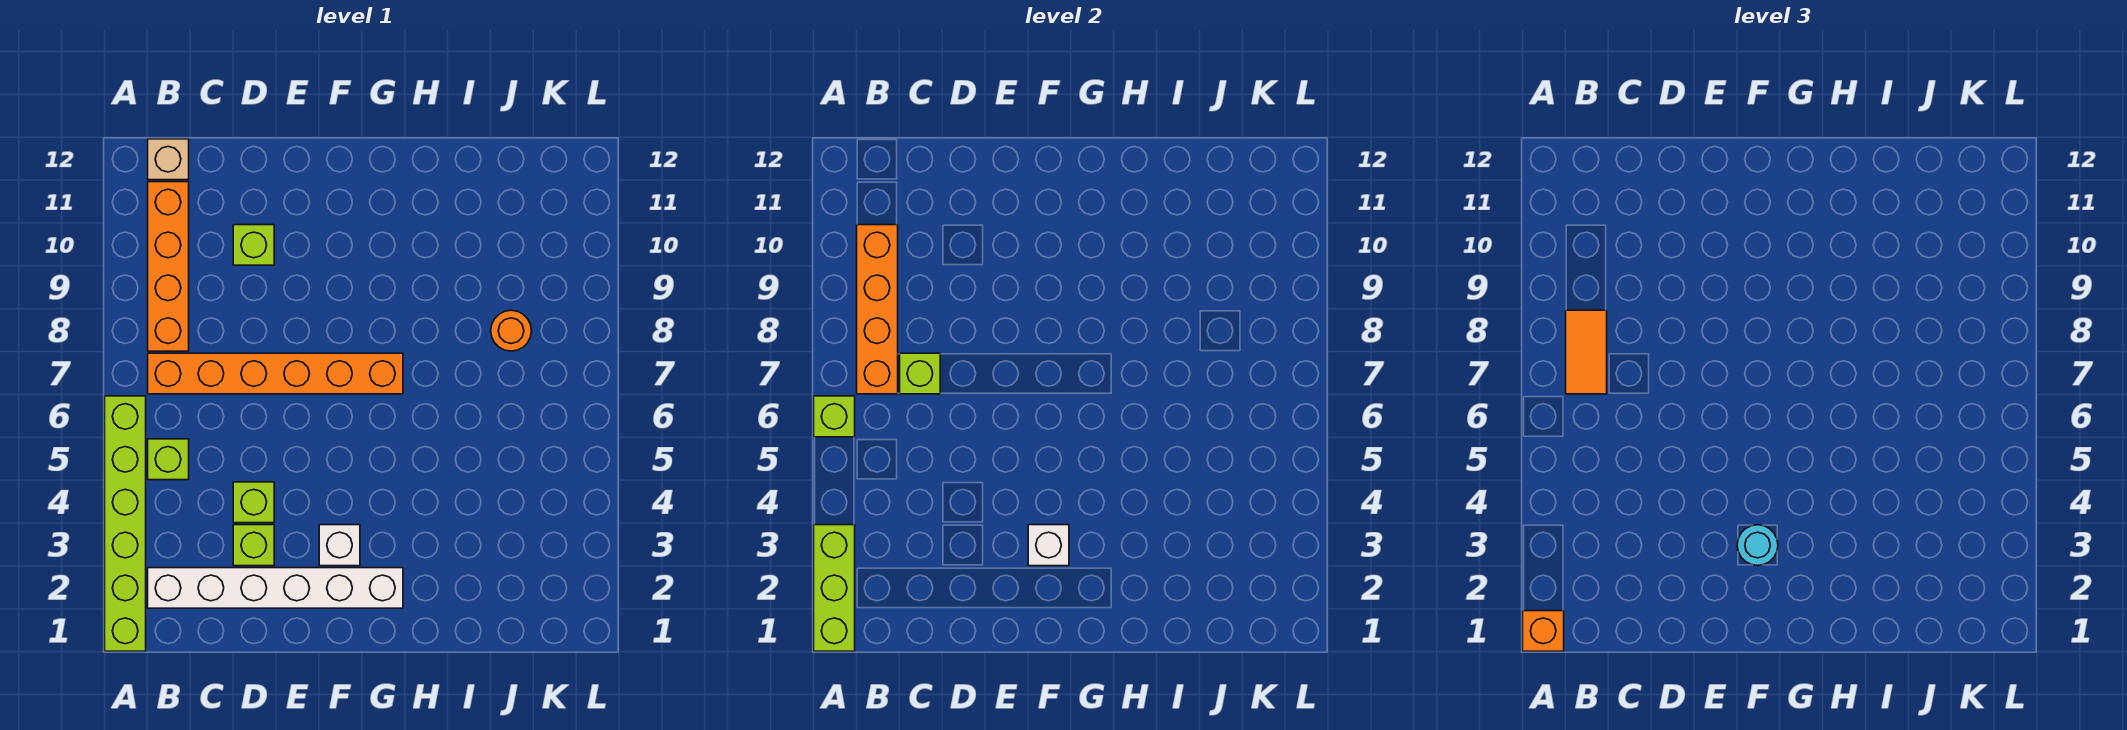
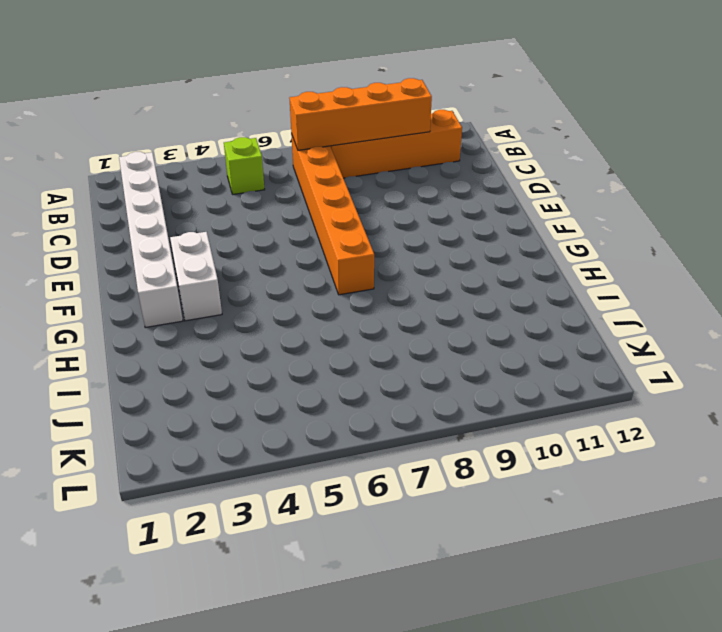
white brick F3:G3 level 1 -> white brick F3 level 1
none -> lime brick A1:A6 level 1
none -> tan brick B12 level 1
none -> lime brick D3 level 1

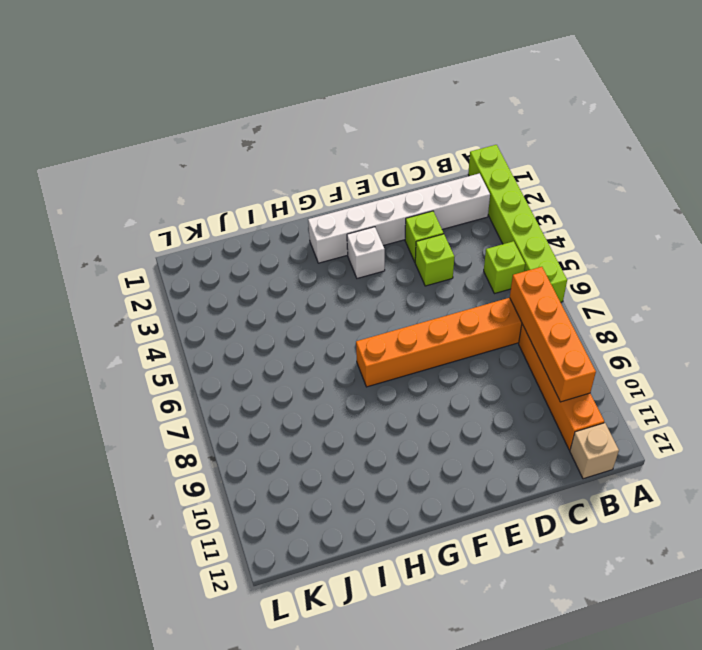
none -> lime brick D10 level 1
none -> orange round brick J8 level 1
none -> lime brick A1:A3 level 2

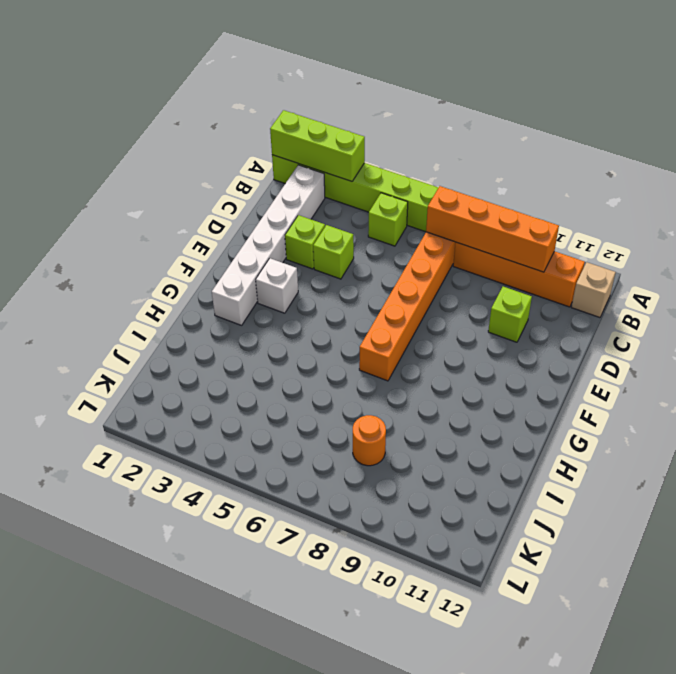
none -> lime brick A6 level 2
none -> lime brick C7 level 2
none -> white brick F3 level 2

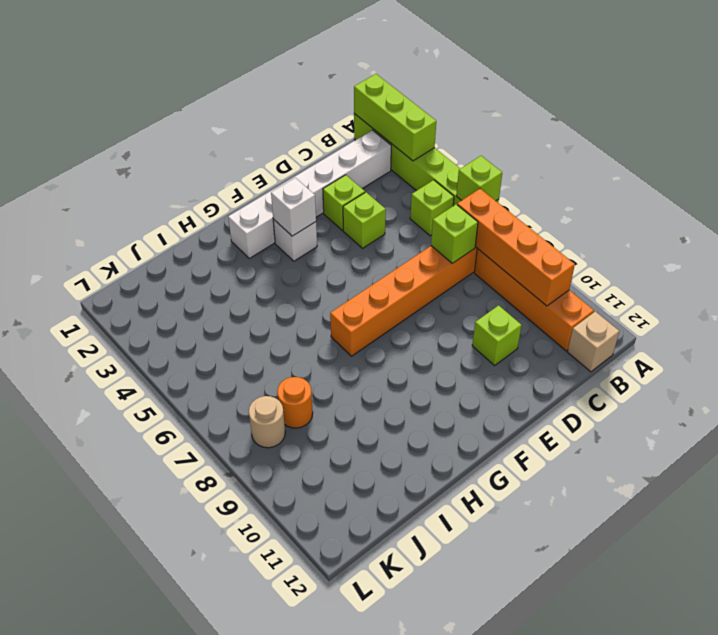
tan round brick K8 level 1 -> none
none -> orange brick A1 level 3
none -> orange tile B7:B8 level 3
none -> cyan round brick F3 level 3

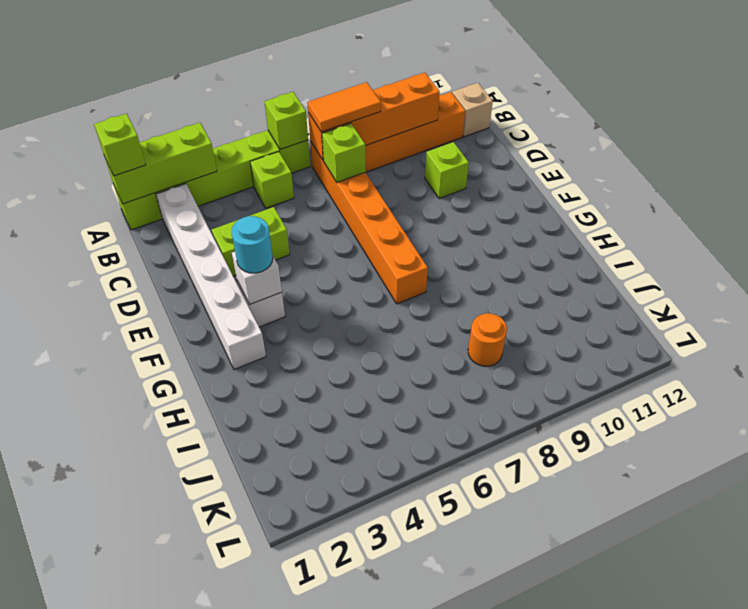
lime brick A1 level 3 -> orange brick A1 level 3

